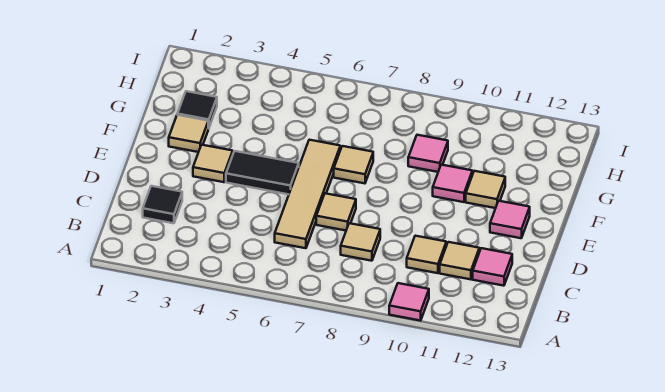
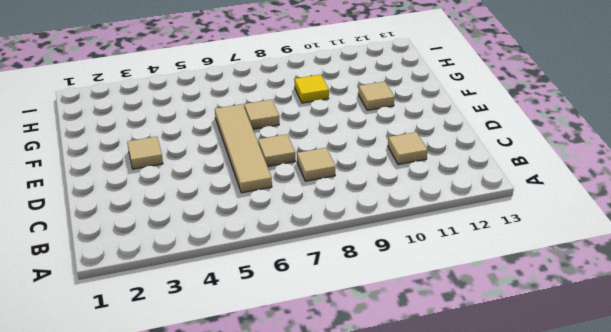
yellow tile G9 level 1 -> pink tile G9 level 1
none -> pink tile A10 level 1
none -> black tile C2 level 1
none -> tan tile C10 level 1

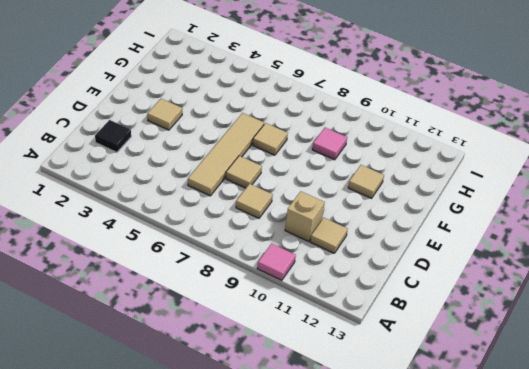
tan brick C10 level 1 -> tan tile C10 level 1
none -> pink tile C12 level 1
none -> black tile E4:E5 level 1
none -> pink tile E12 level 1

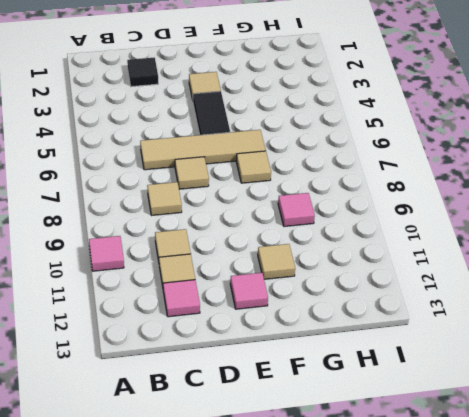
none -> tan tile F2 level 1
none -> pink tile F10 level 1
none -> black tile G2 level 1

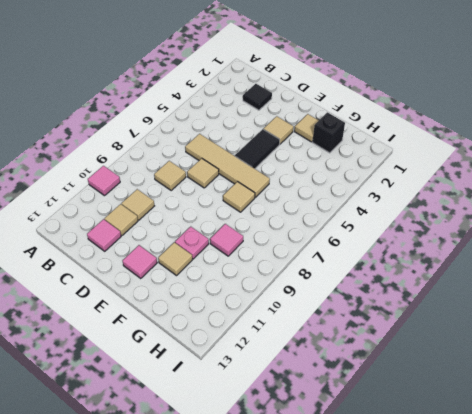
pink plate F10 level 1 -> pink tile F10 level 1
black brick G2 level 1 -> black tile G2 level 1

